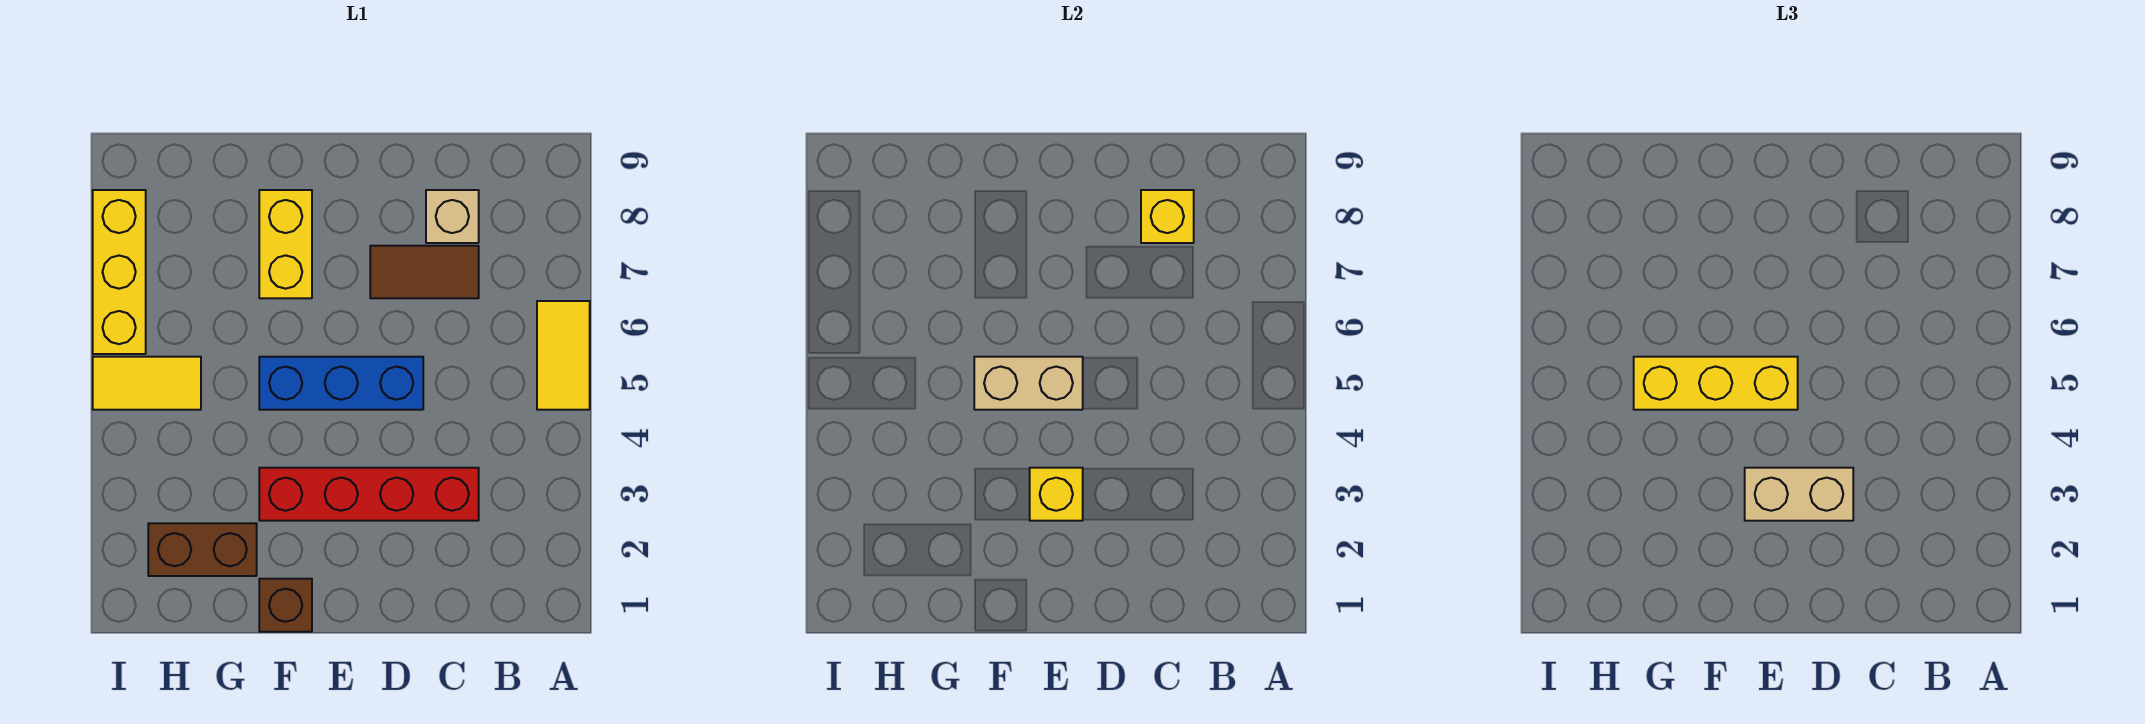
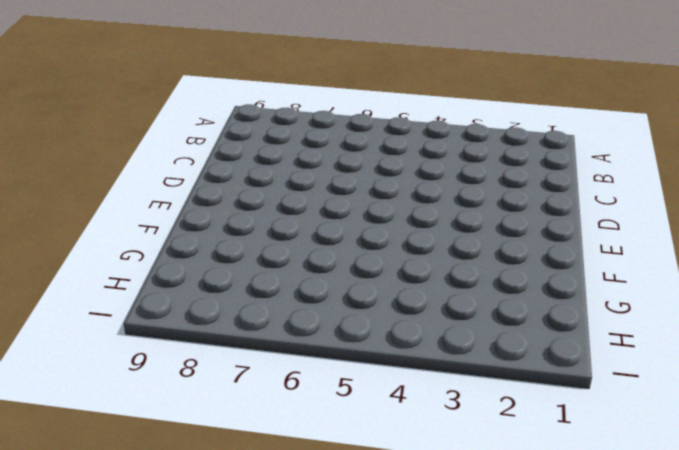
none -> yellow tile A5:A6 level 1
none -> red brick C3:F3 level 1
none -> brown tile C7:D7 level 1

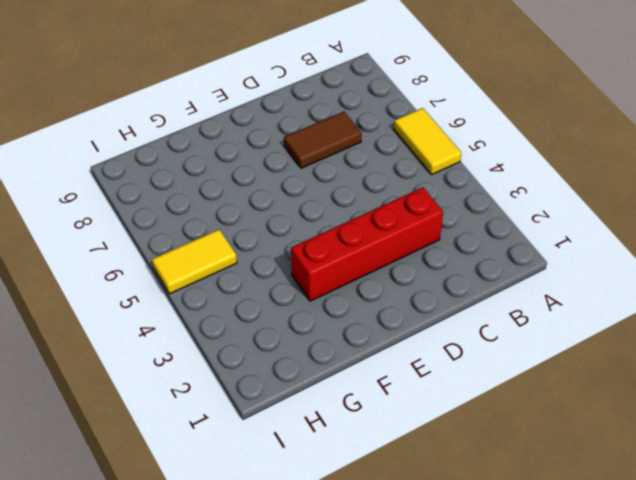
none -> tan brick C8 level 1
none -> blue brick D5:F5 level 1
none -> brown brick F1 level 1

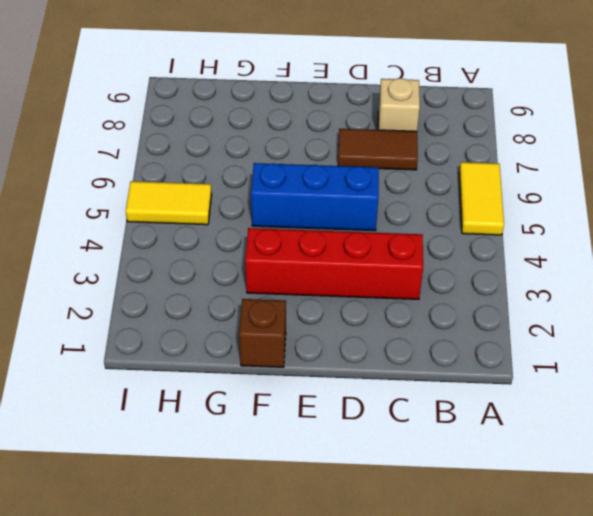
none -> yellow brick F7:F8 level 1
none -> brown brick G2:H2 level 1
none -> yellow brick I6:I8 level 1

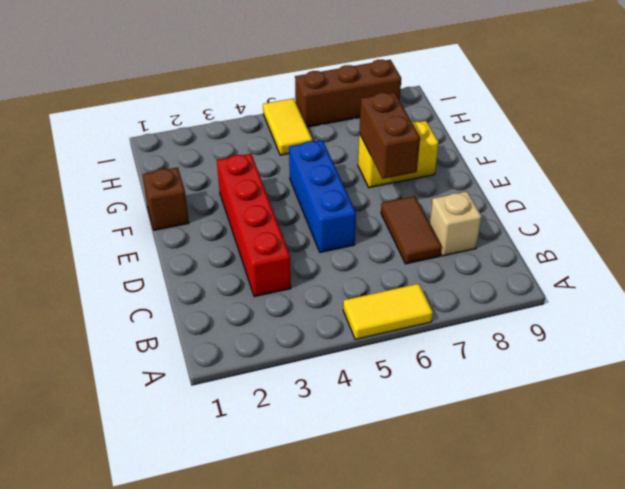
brown brick E7:F7 level 2 -> brown brick G2:H2 level 1
brown brick I6:I8 level 1 -> yellow brick I6:I8 level 1
none -> yellow brick C8 level 2
none -> yellow brick E3 level 2
none -> tan brick E5:F5 level 2

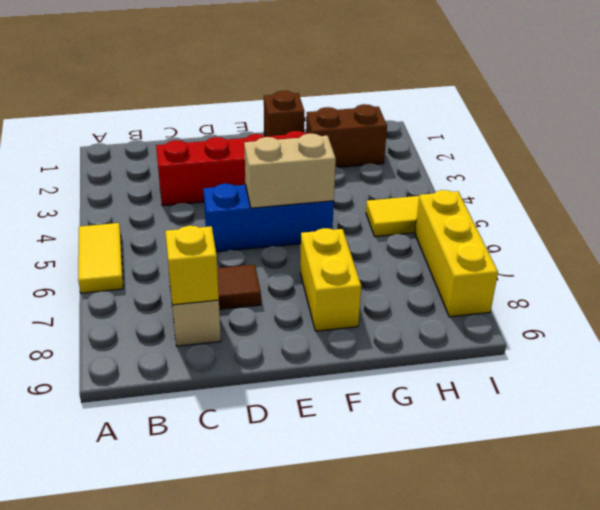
none -> yellow brick E3 level 2
none -> tan brick D3:E3 level 3
none -> yellow brick E5:G5 level 3

